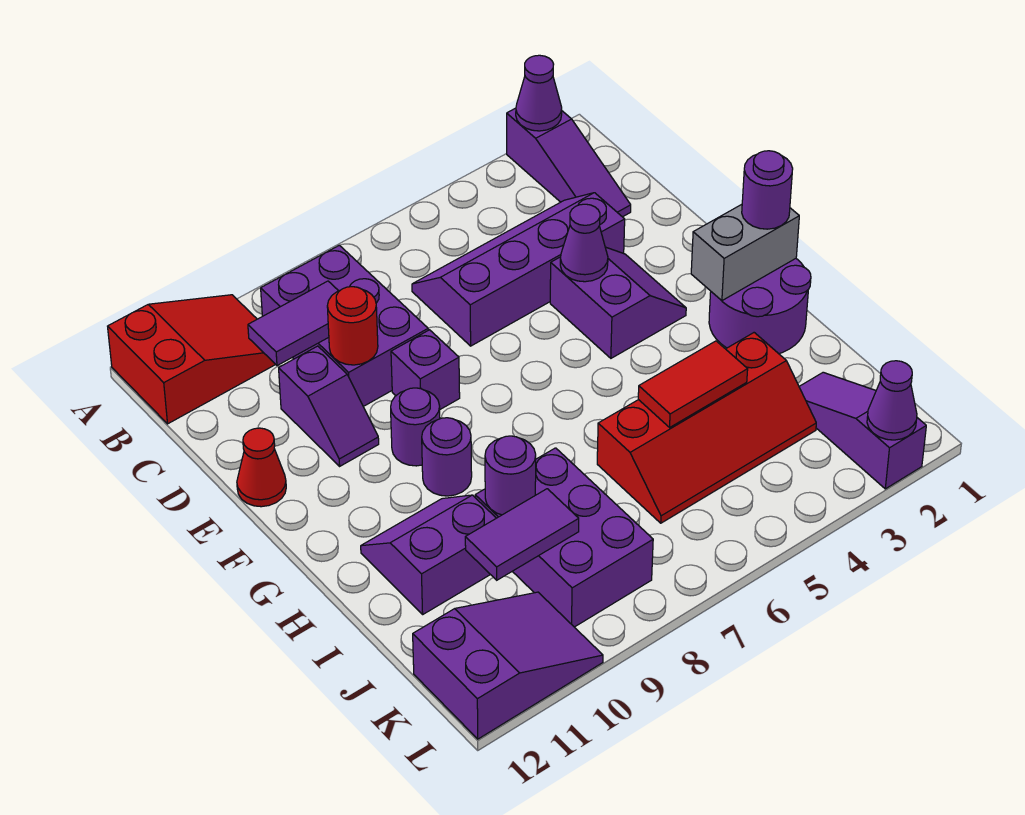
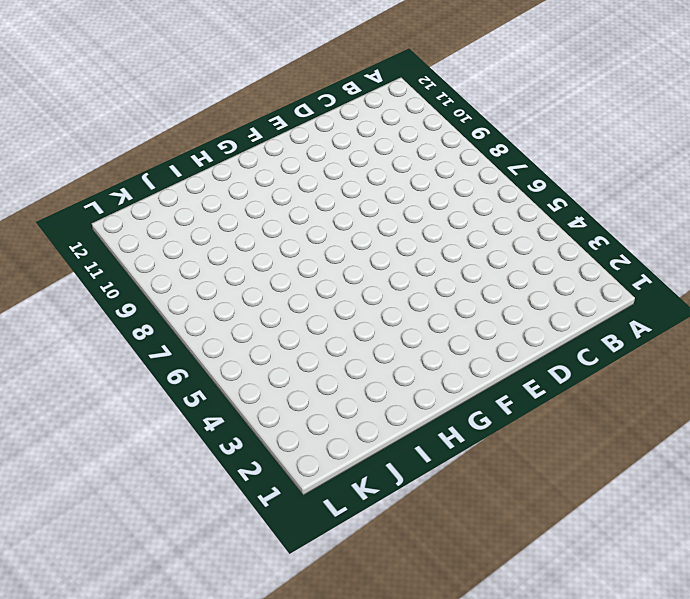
none -> purple slope A2:C2 level 1 top A
none -> red slope A10:B12 level 1 top 12
none -> purple brick B8:D9 level 1

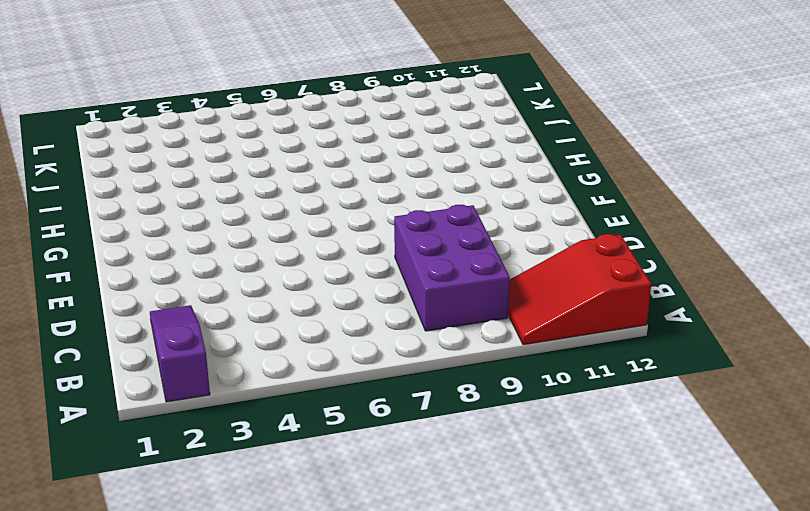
none -> purple slope C3:D6 level 1 top D
none -> purple slope D10:E10 level 1 top D
none -> purple slope E3:F4 level 1 top 4

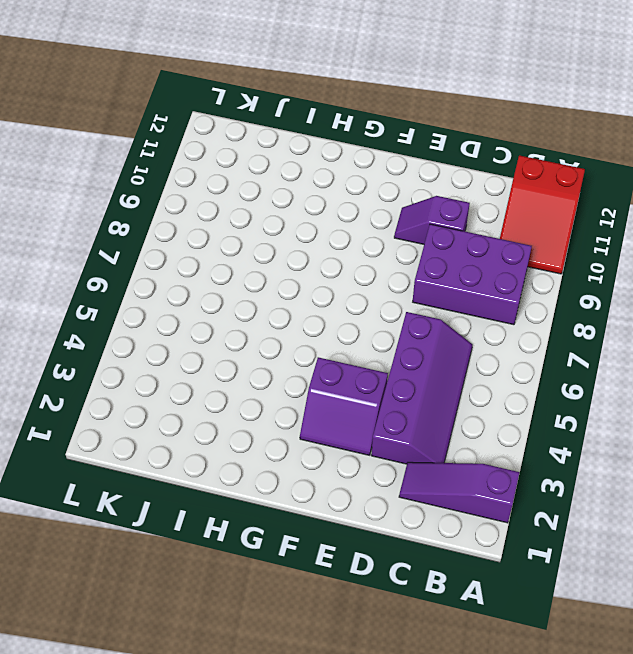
none -> purple brick E8 level 1
none -> red cone E12 level 1
none -> purple round brick F9 level 1

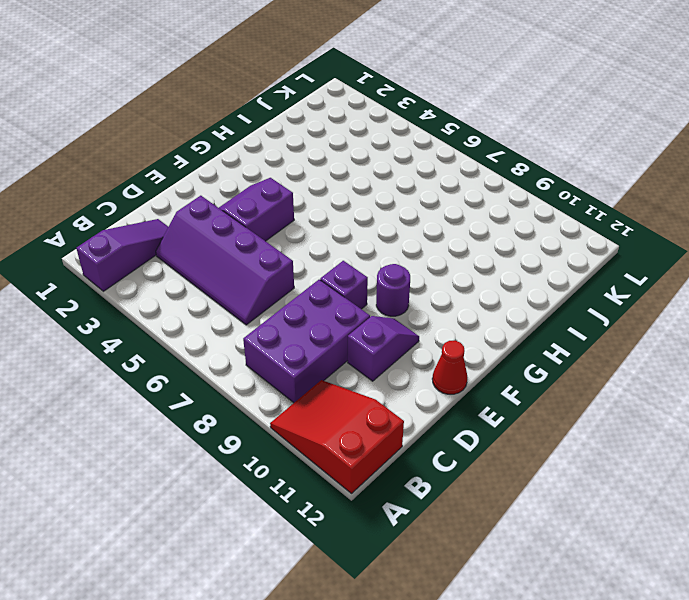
none -> purple round brick G1:H2 level 1
none -> purple round brick G9 level 1
none -> purple slope H10:I11 level 1 top I

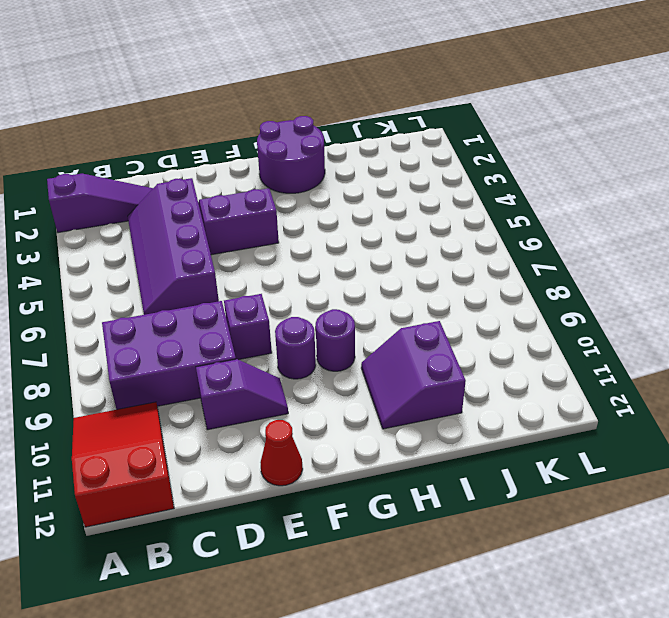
none -> red slope I3:J6 level 1 top I
none -> purple brick I8:K9 level 1
none -> purple slope J2:L2 level 1 top L

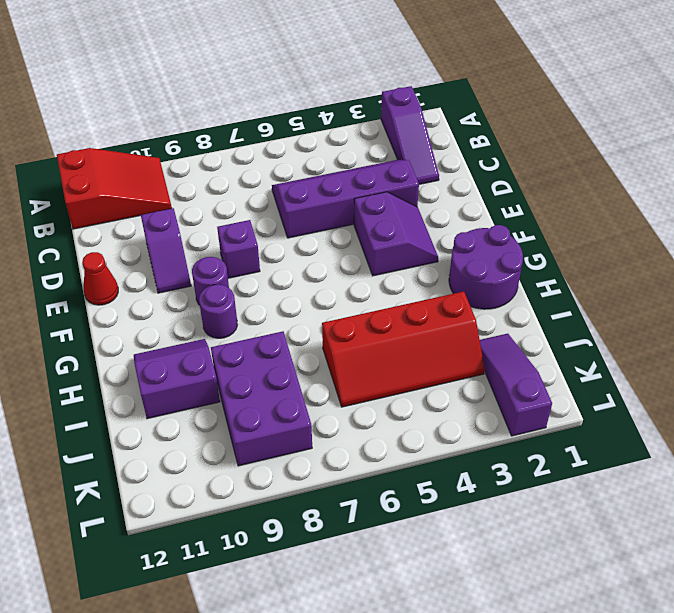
none -> purple brick B8:D9 level 1
none -> purple slope K10:L12 level 1 top 12
none -> purple cone A2 level 2

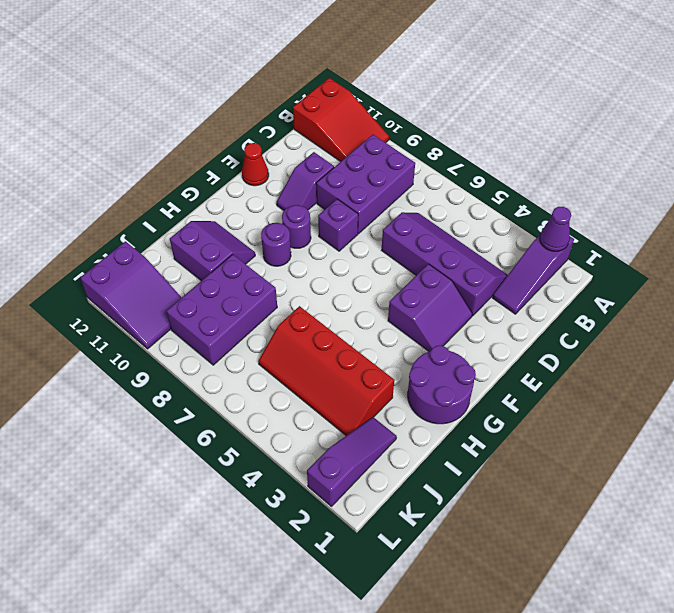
none -> purple tile C9:C10 level 2
none -> red round brick D9 level 2
none -> purple cone E4 level 2

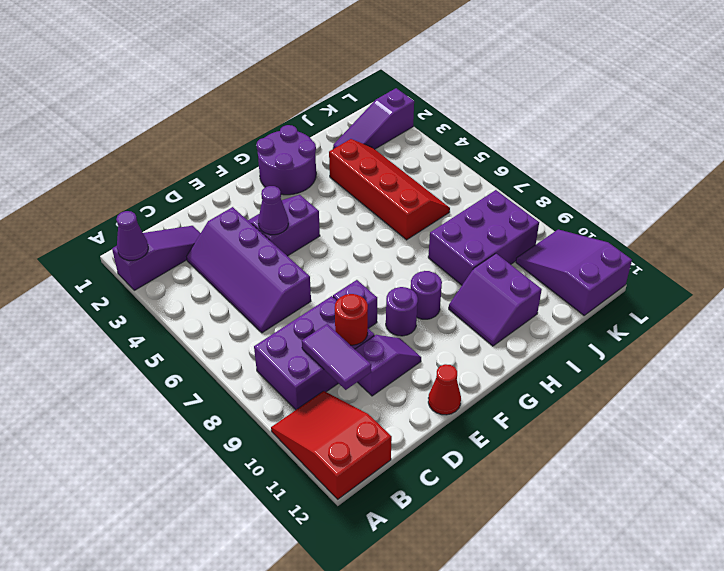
none -> grey brick G1:G2 level 2
none -> red tile I4:I5 level 2
none -> purple round brick I9 level 2

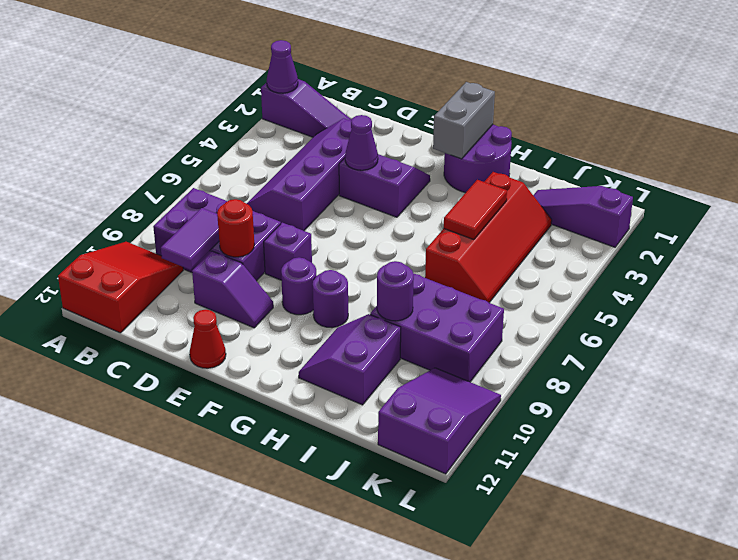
none -> purple tile J9:J10 level 2
none -> purple cone L2 level 2
none -> purple round brick G1 level 3

